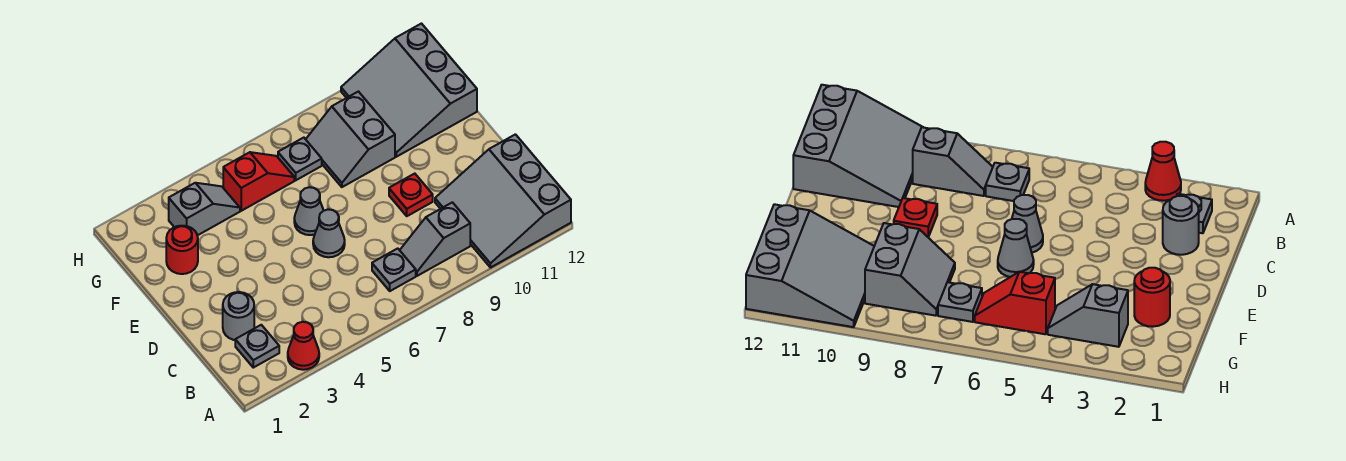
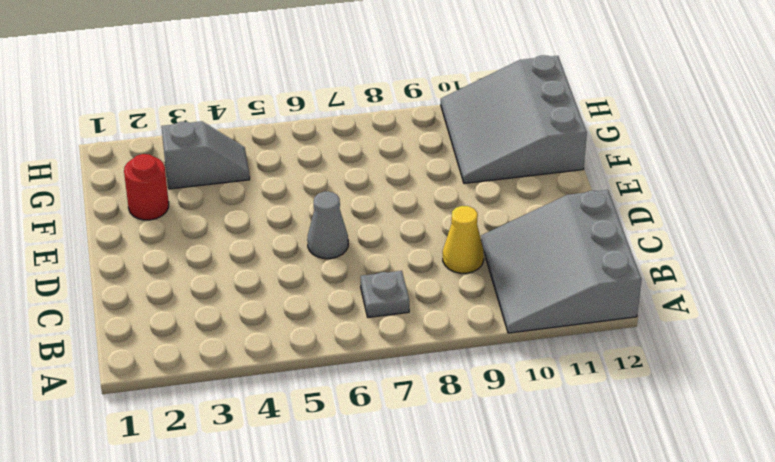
yellow cone C9 level 1 -> none
none -> red cone A3 level 1
none -> grey plate B2 level 1
none -> grey slope B8:B9 level 1 top 9

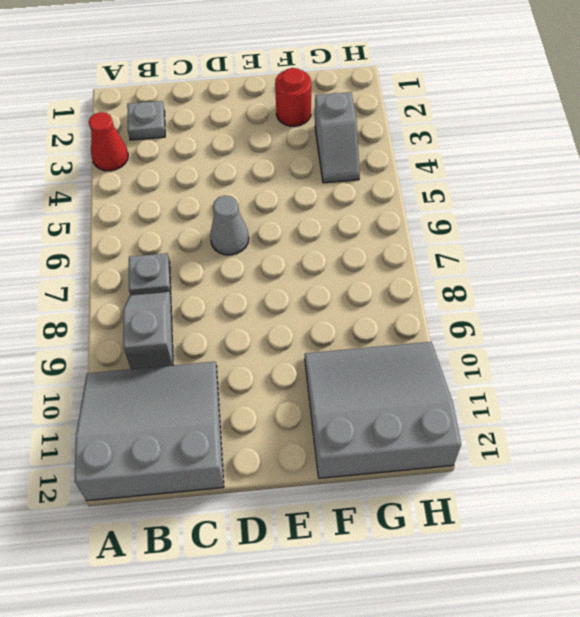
none -> grey round brick C2 level 1
none -> red plate D9 level 1
none -> grey cone E6 level 1

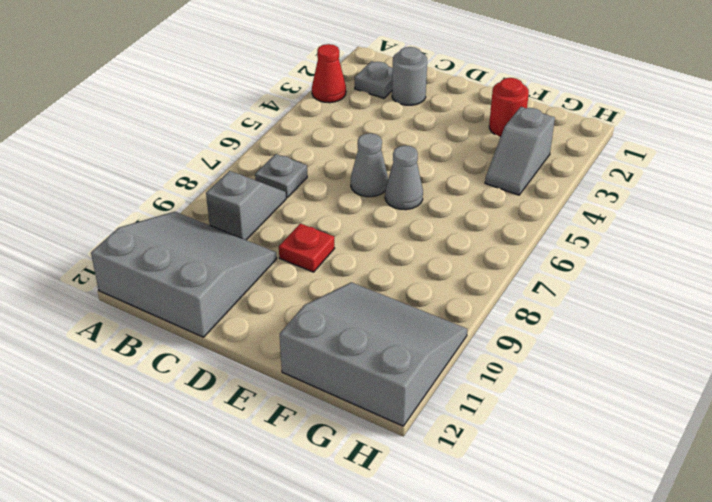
none -> grey slope F8:G9 level 1 top 9
none -> red slope G5:G6 level 1 top 5
none -> grey plate G7 level 1

